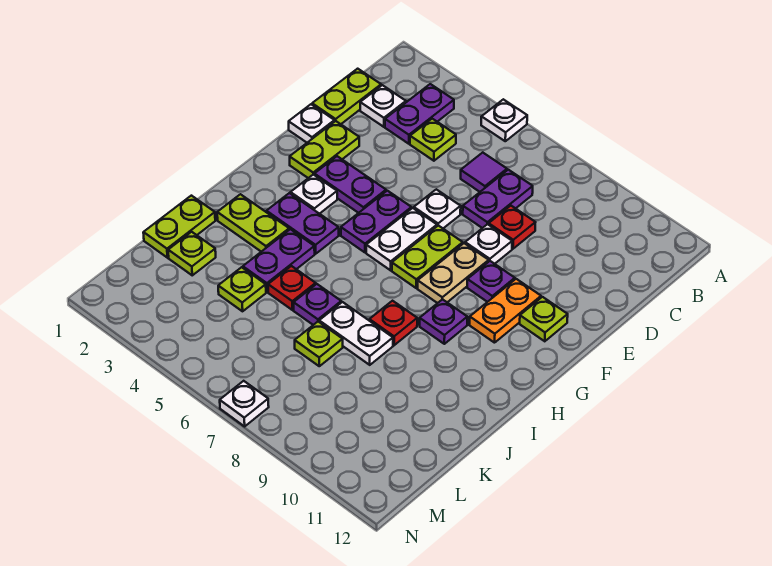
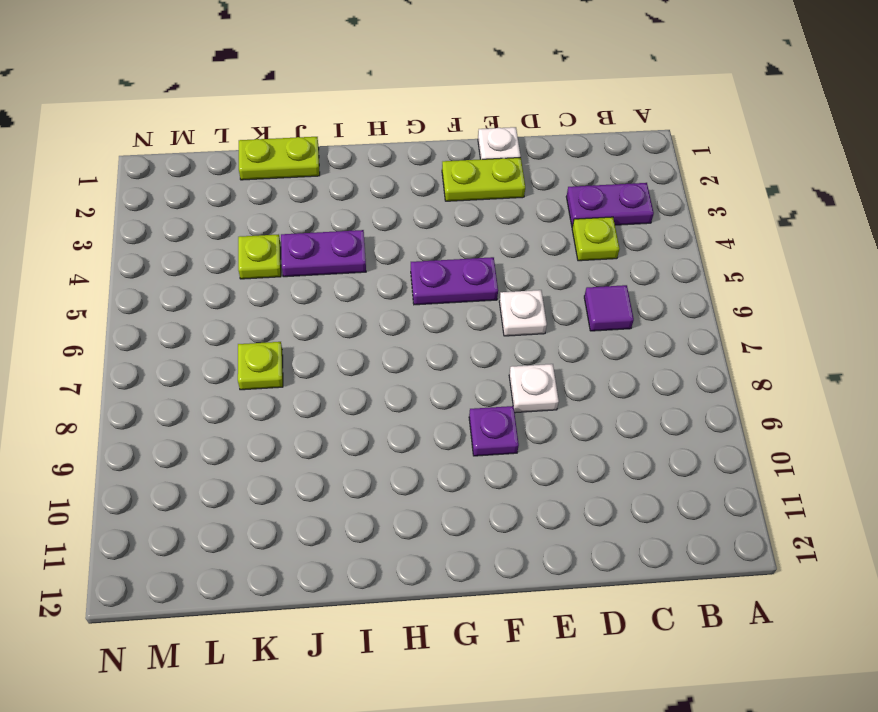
none -> white plate A5 level 1
none -> lime plate C1:D1 level 1
none -> white plate C2 level 1
none -> purple plate C7:D7 level 1

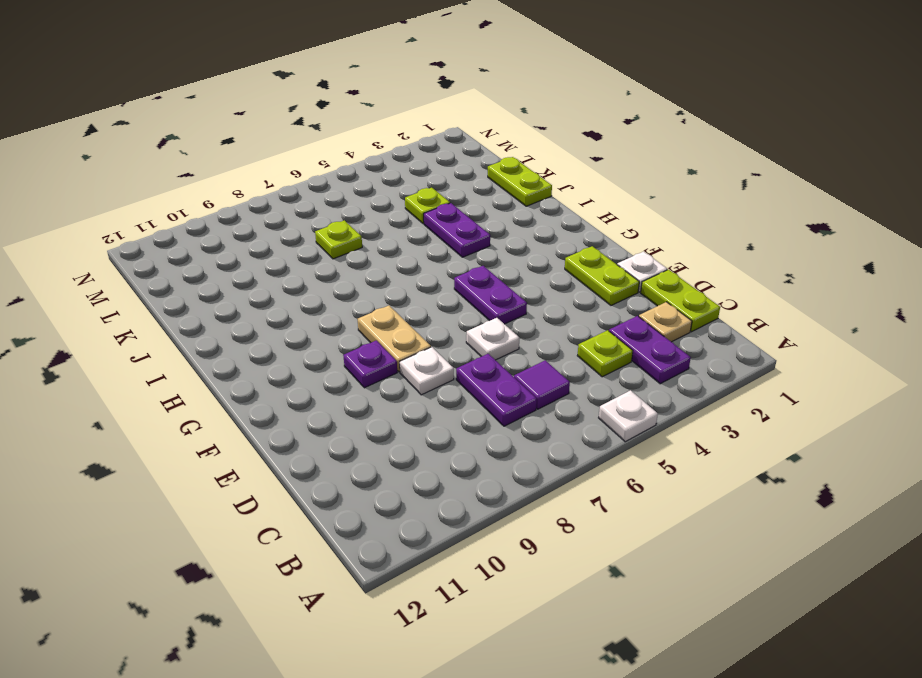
tan plate C2 level 1 -> white plate C2 level 1
none -> red plate D8 level 1
none -> purple plate F3:F4 level 1
none -> white plate F6:G6 level 1
none -> lime plate F7:G7 level 1

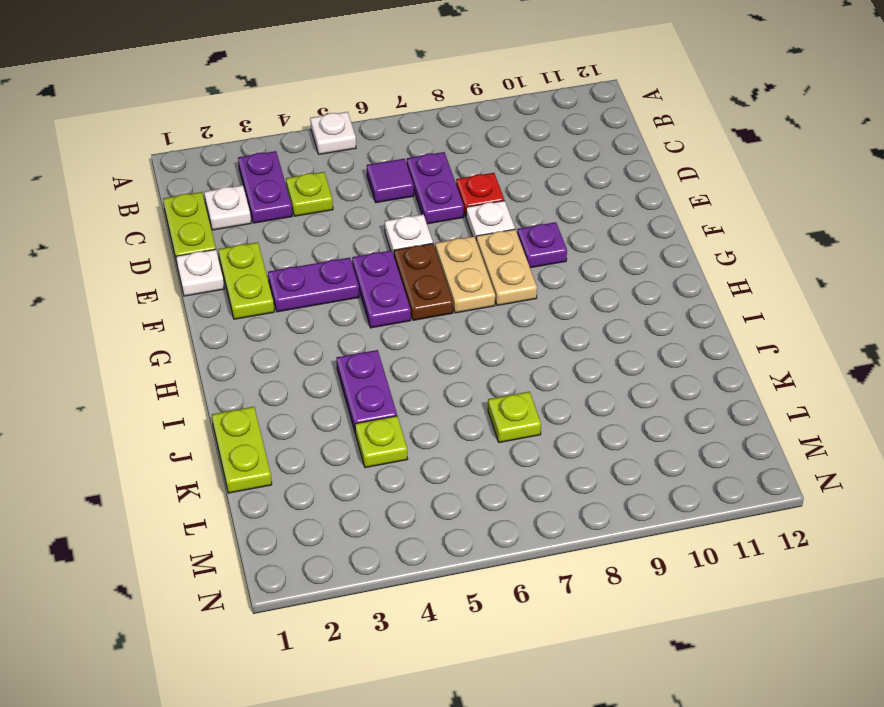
brown plate F6:G6 level 1 -> white plate F6:G6 level 1
tan plate F7:G7 level 1 -> lime plate F7:G7 level 1
none -> orange plate F10:G10 level 1
none -> lime plate F11 level 1
none -> white plate G3 level 1
none -> purple plate H3:H4 level 1

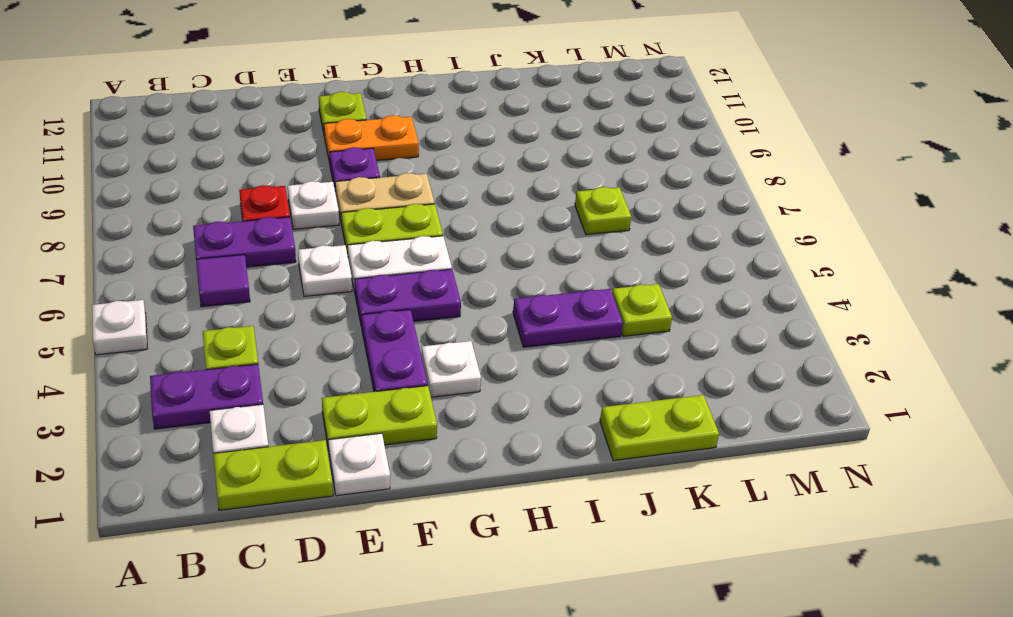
none -> purple plate H3:H4 level 1
none -> purple plate H9 level 1
none -> lime plate I2:I3 level 1
none -> red plate I8 level 1

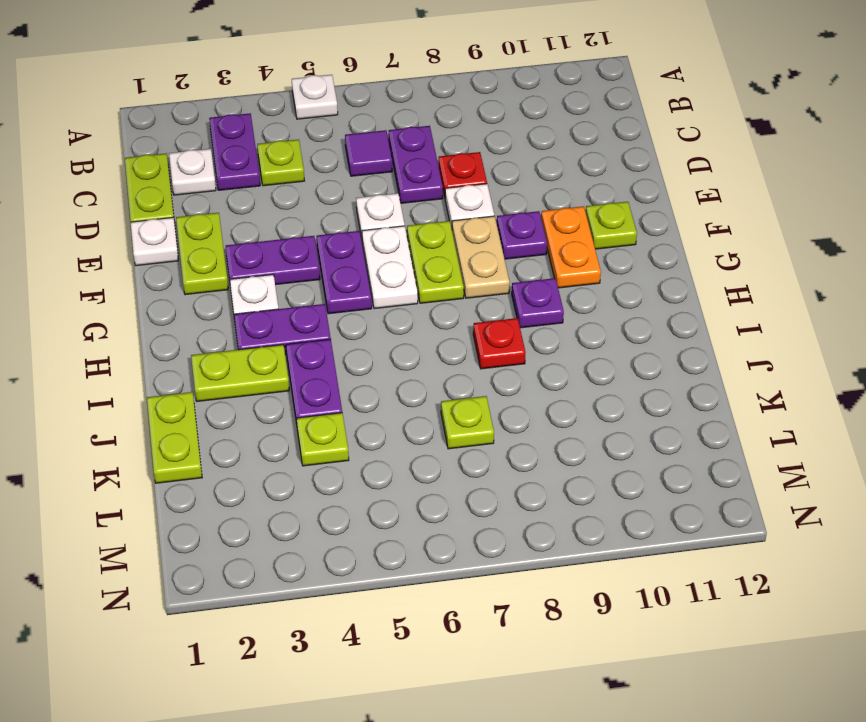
none -> red plate J5 level 1
none -> purple plate J6 level 1
none -> white plate J7:J8 level 1
none -> lime plate K2 level 1

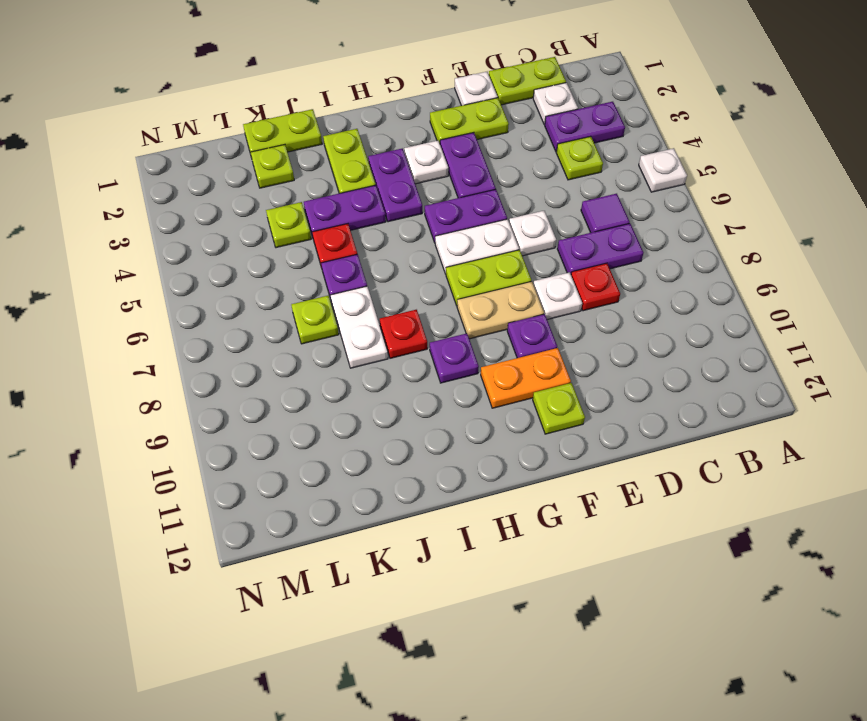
none -> white plate N7 level 1

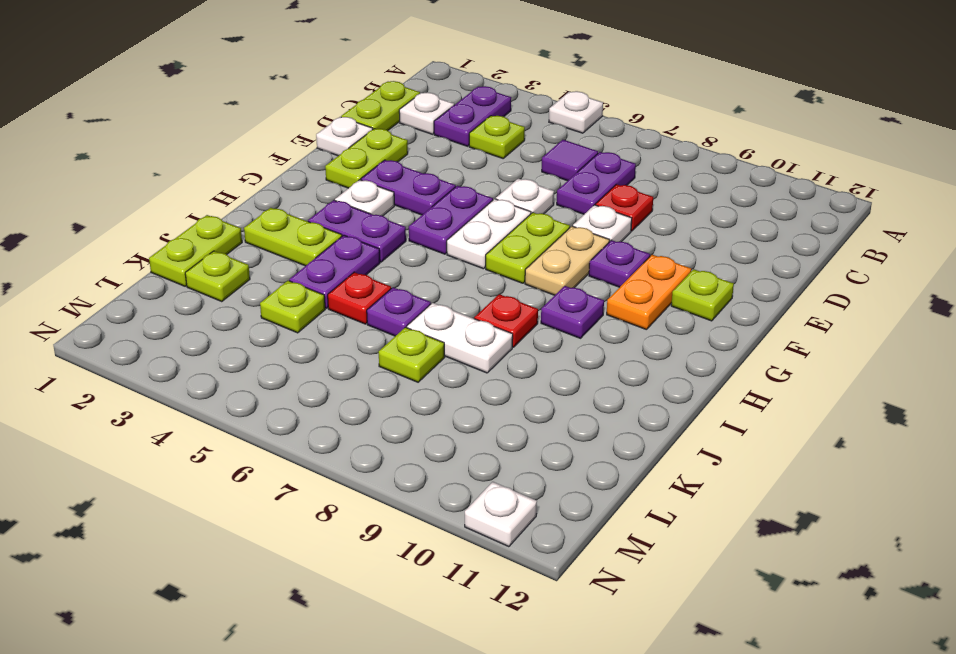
white plate N11 level 1 -> white plate N7 level 1

